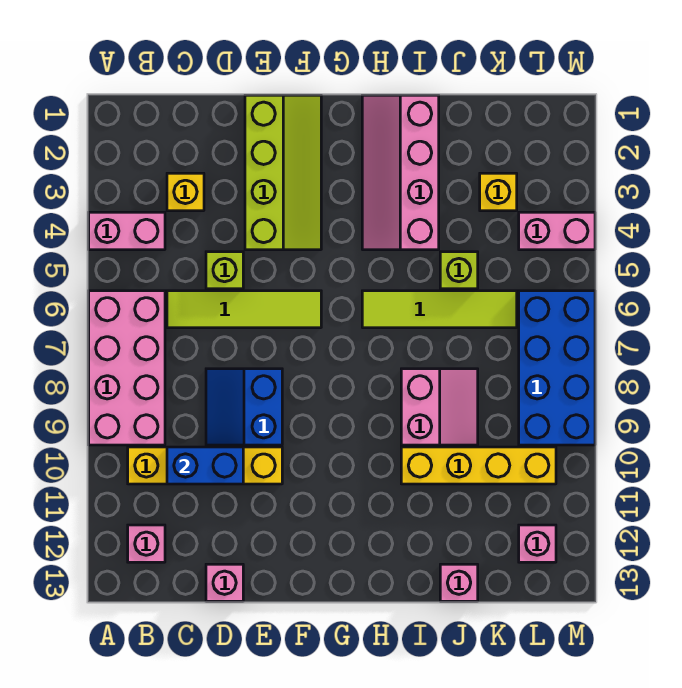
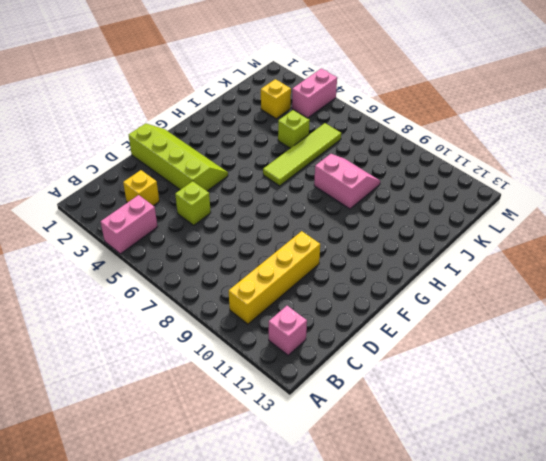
none -> pink brick A6:B9 level 1
none -> lime tile C6:F6 level 1
none -> blue slope D8:E9 level 1 top E

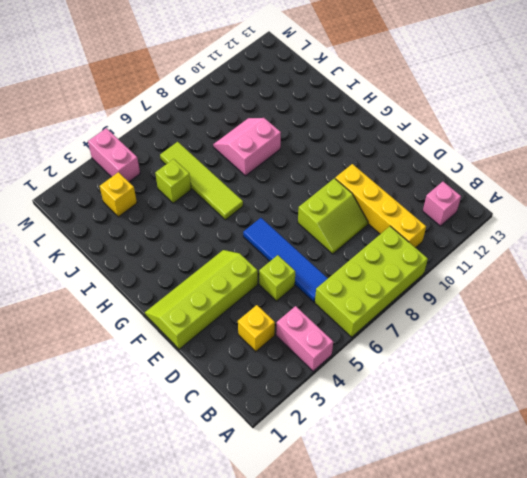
lime brick A6:B9 level 1 -> pink brick A6:B9 level 1
blue tile C6:F6 level 1 -> lime tile C6:F6 level 1
lime slope D8:E9 level 1 top E -> blue slope D8:E9 level 1 top E
none -> pink brick D13 level 1
none -> pink slope H1:I4 level 1 top I
none -> yellow brick I10:L10 level 1

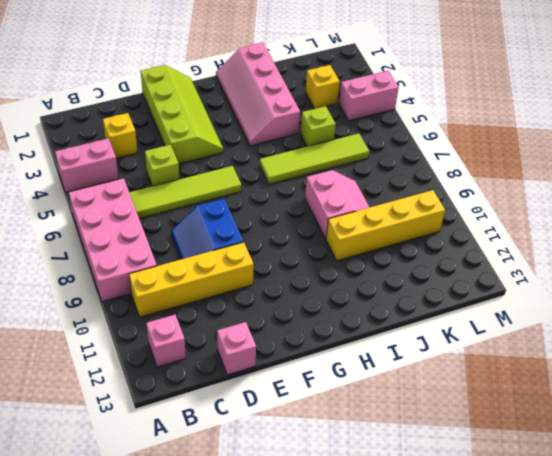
none -> pink brick J13 level 1
none -> blue brick L6:M9 level 1
none -> pink brick L12 level 1

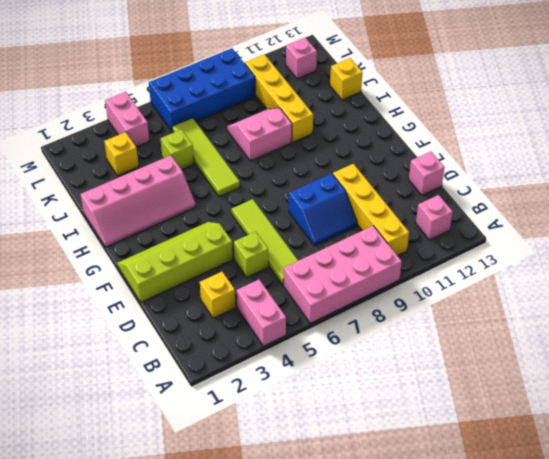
yellow brick J13 level 1 -> pink brick J13 level 1
none -> blue brick C10:D10 level 2

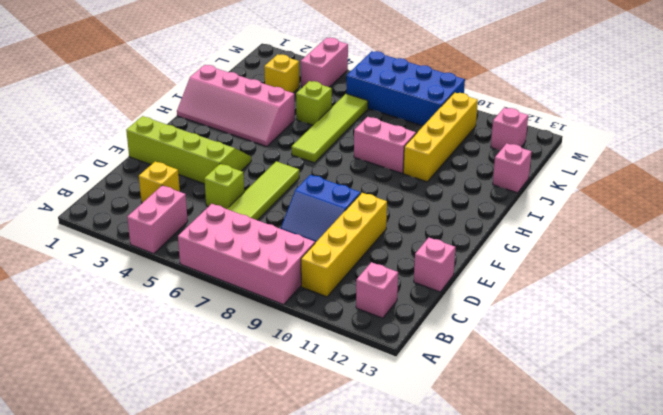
none -> blue brick C10:D10 level 2

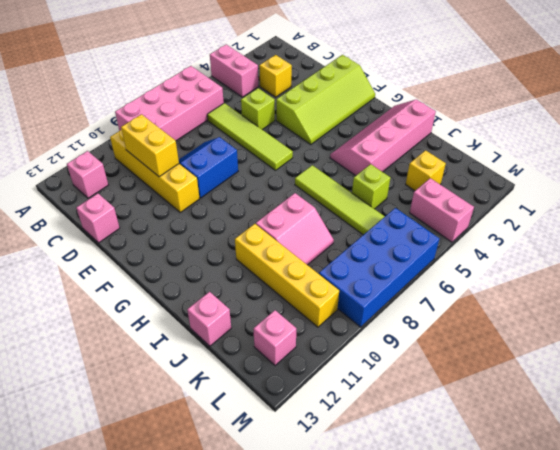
yellow brick C10:D10 level 2 -> blue brick C10:D10 level 2

